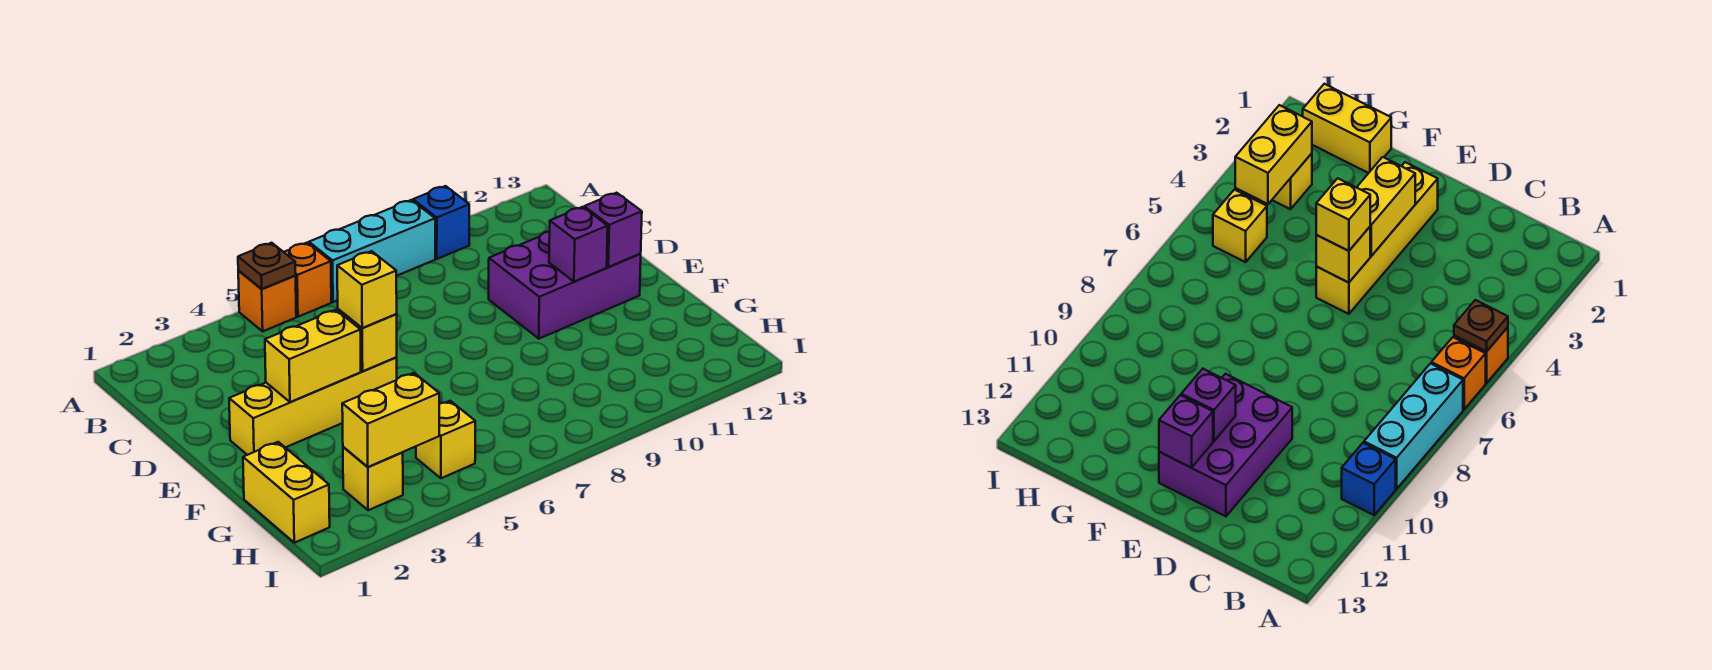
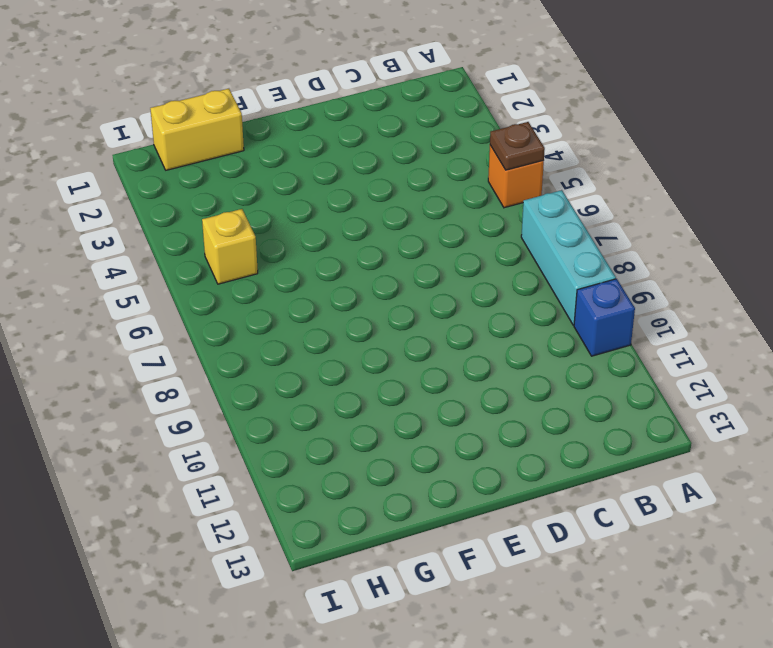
none -> orange brick A6 level 1
none -> purple brick D10:E12 level 1
none -> yellow brick E2:E5 level 1

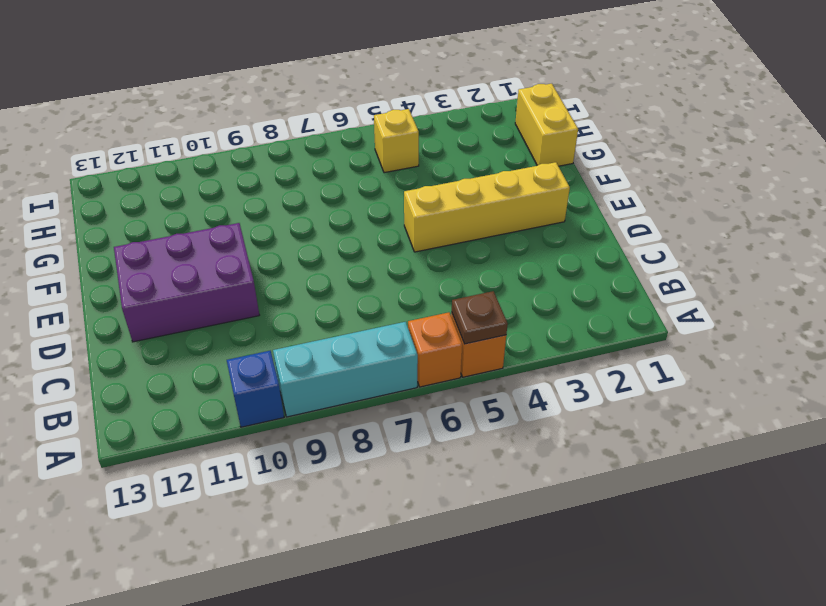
none -> yellow brick H3 level 1
none -> yellow brick E3:E4 level 2
none -> yellow brick E5 level 2

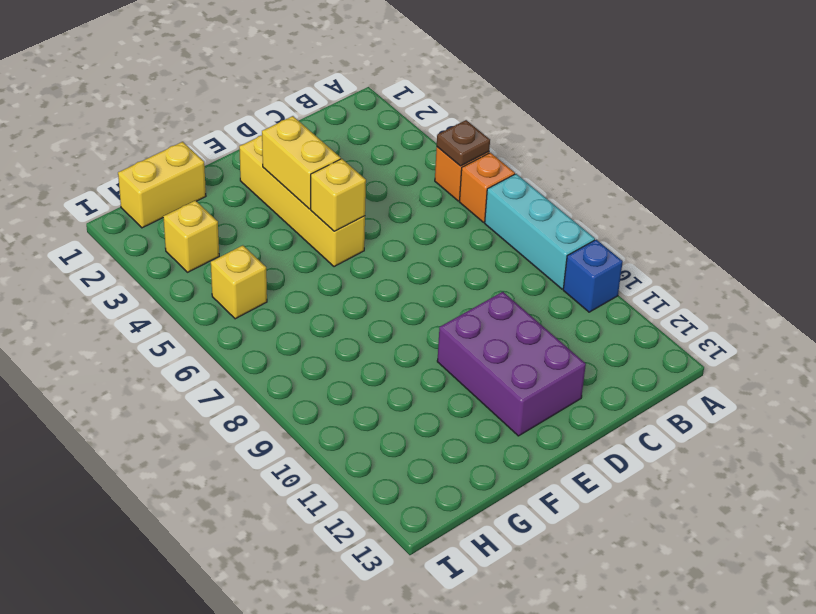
none -> purple brick E11 level 2
none -> purple brick E12 level 2
none -> yellow brick H3:H4 level 2

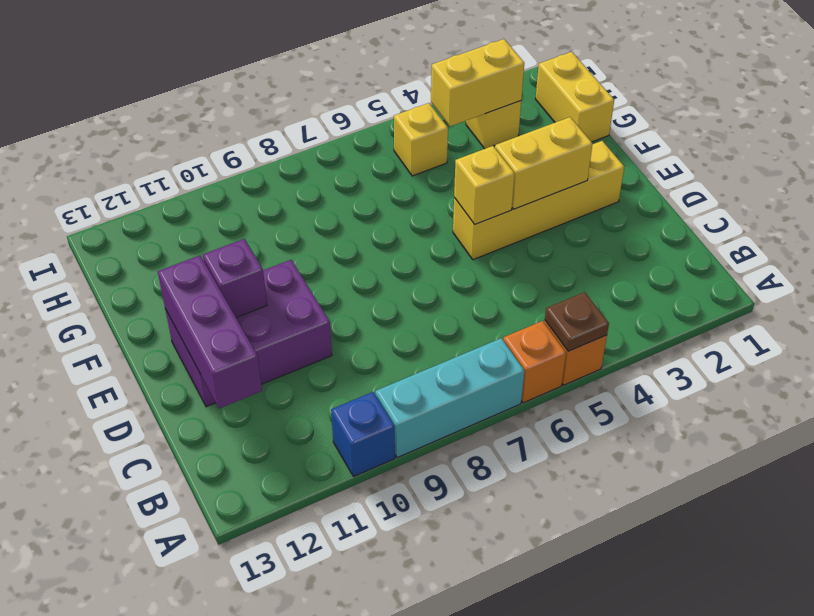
purple brick C12:E12 level 2 -> purple brick E12 level 2
none -> yellow brick E5 level 3

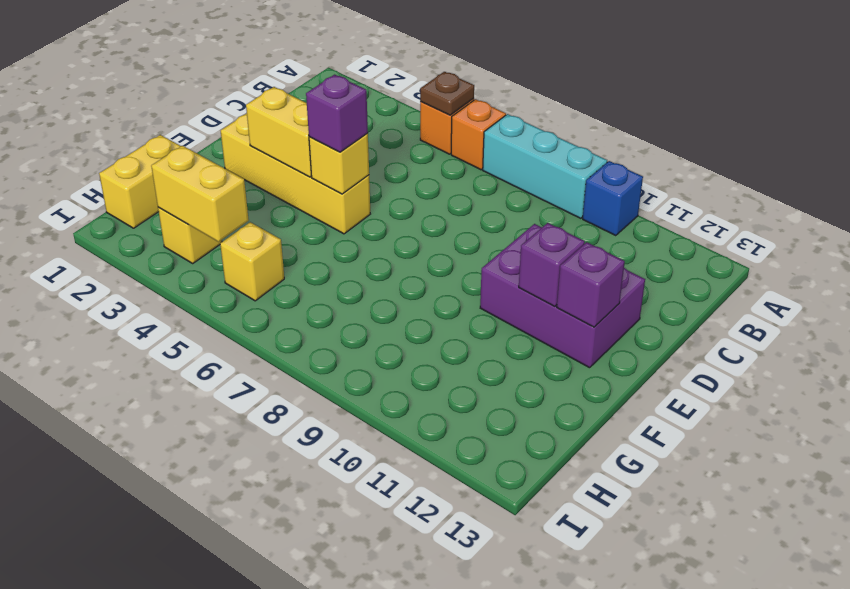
purple brick E5 level 3 -> yellow brick E5 level 3

